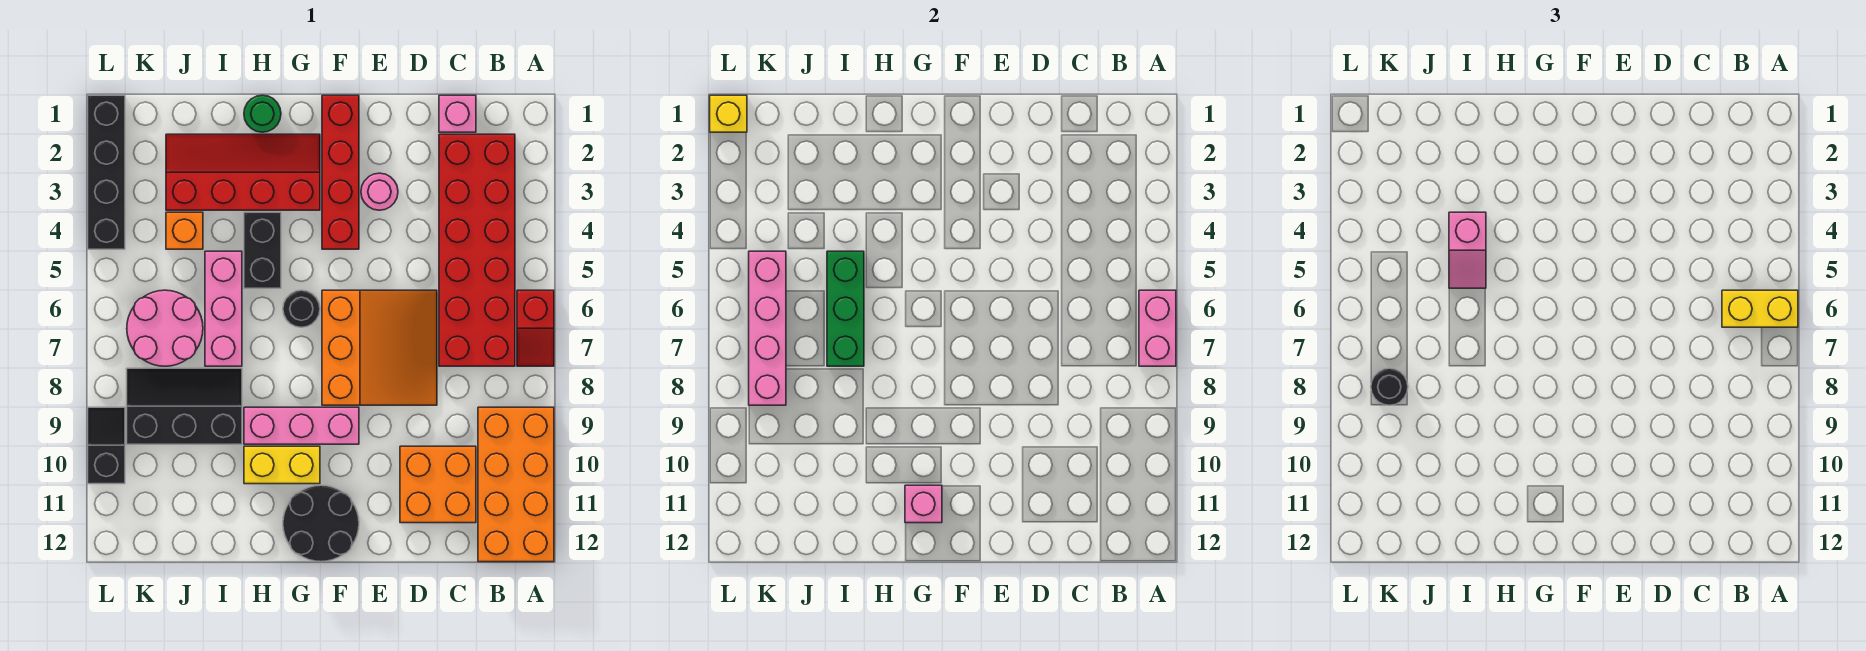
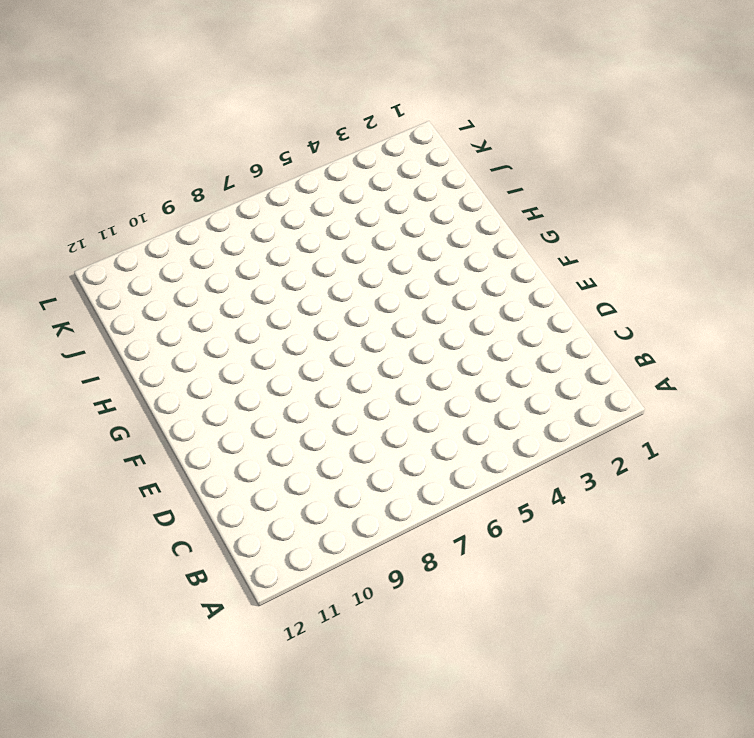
none -> red slope A6:A7 level 1 top 6
none -> orange brick A9:B12 level 1
none -> red brick B2:C7 level 1

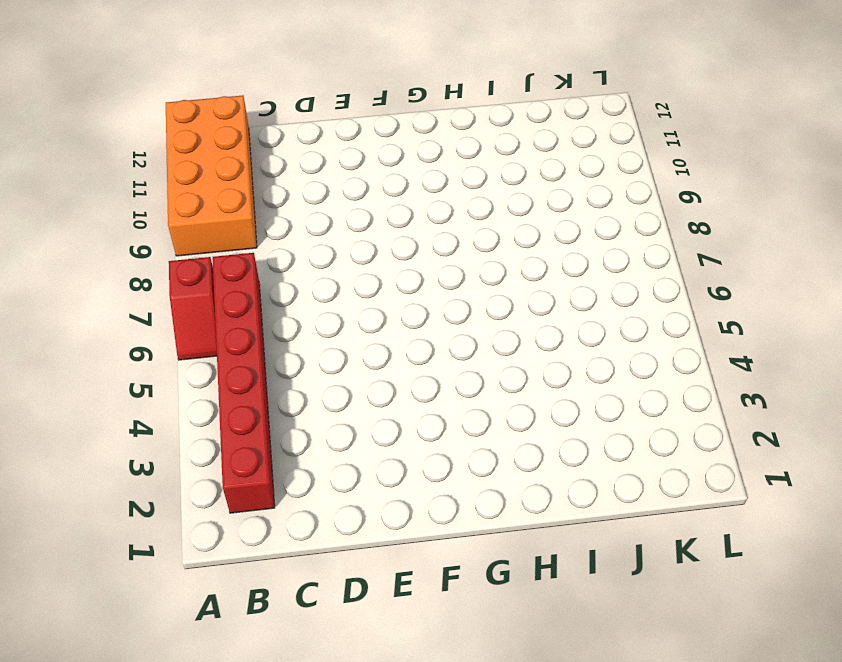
red slope A6:A7 level 1 top 7 -> red slope A6:A7 level 1 top 6
red brick B2:B7 level 1 -> red brick B2:C7 level 1
none -> pink brick C1 level 1
none -> orange brick C10:D11 level 1
none -> orange slope D6:F8 level 1 top F

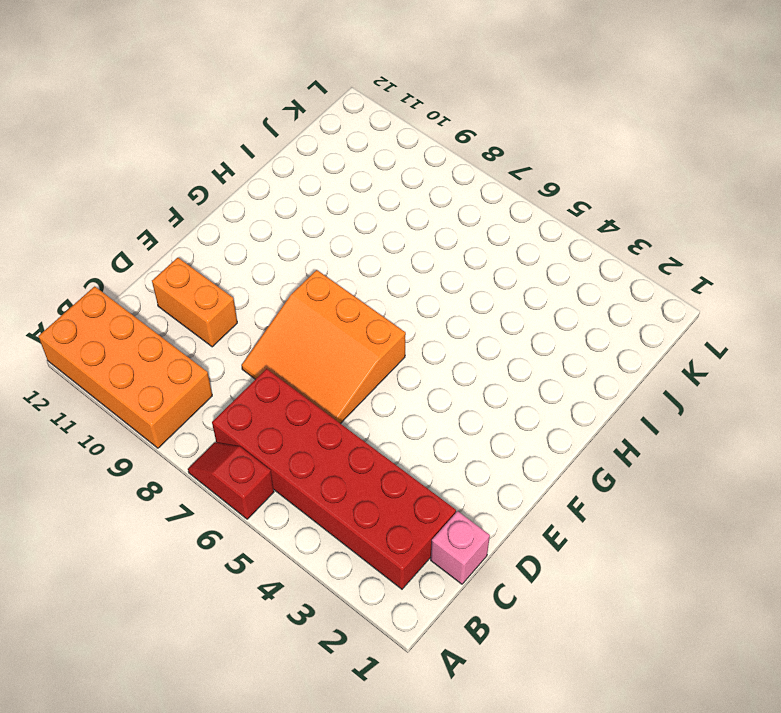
orange brick D10:D11 level 1 -> orange brick C10:D11 level 1
none -> pink round brick E3 level 1
none -> red brick F1:F4 level 1
none -> pink brick F9:H9 level 1

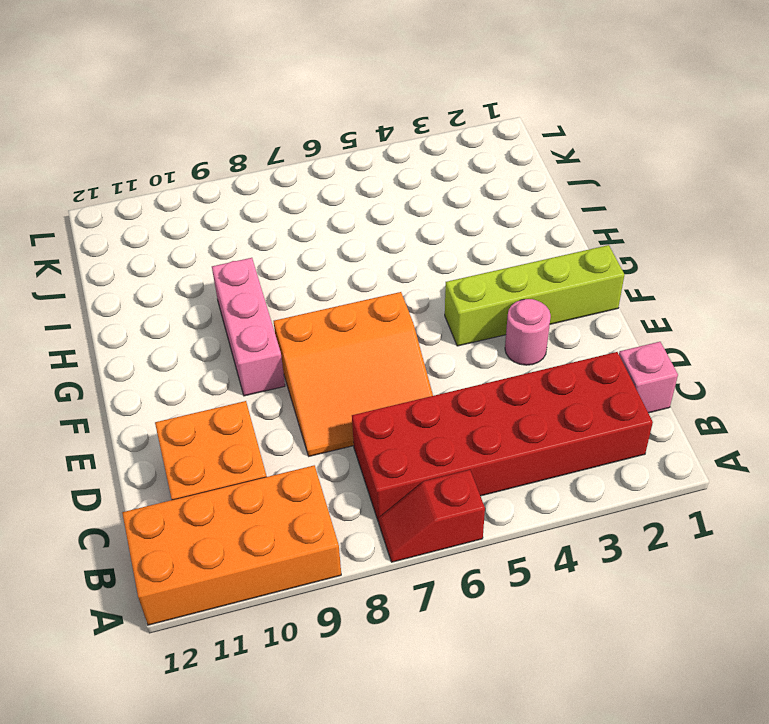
lime brick F1:F4 level 1 -> red brick F1:F4 level 1
none -> black round brick F11:G12 level 1
none -> red slope G2:J3 level 1 top 3
none -> black round brick G6 level 1

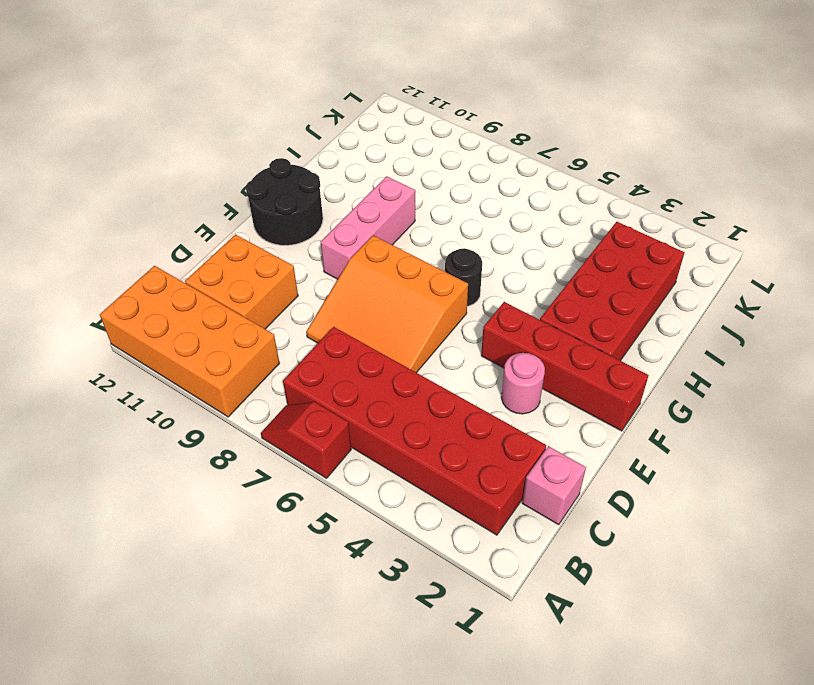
red brick G2:J3 level 1 -> red slope G2:J3 level 1 top 3
none -> yellow brick G10:H10 level 1
none -> green round brick H1 level 1
none -> black brick H4:H5 level 1

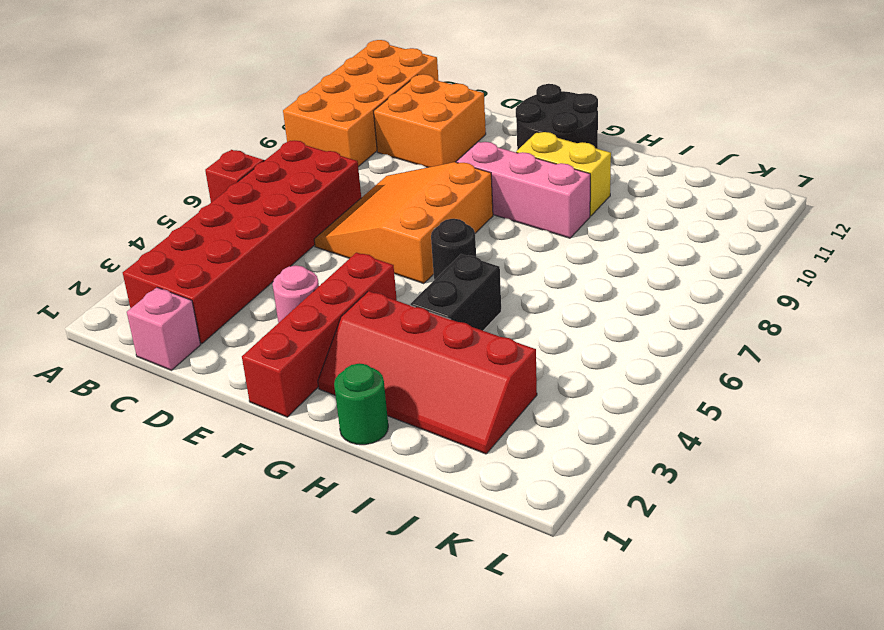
none -> pink brick I5:I7 level 1
none -> black slope I8:K9 level 1 top 9
none -> orange brick J4 level 1

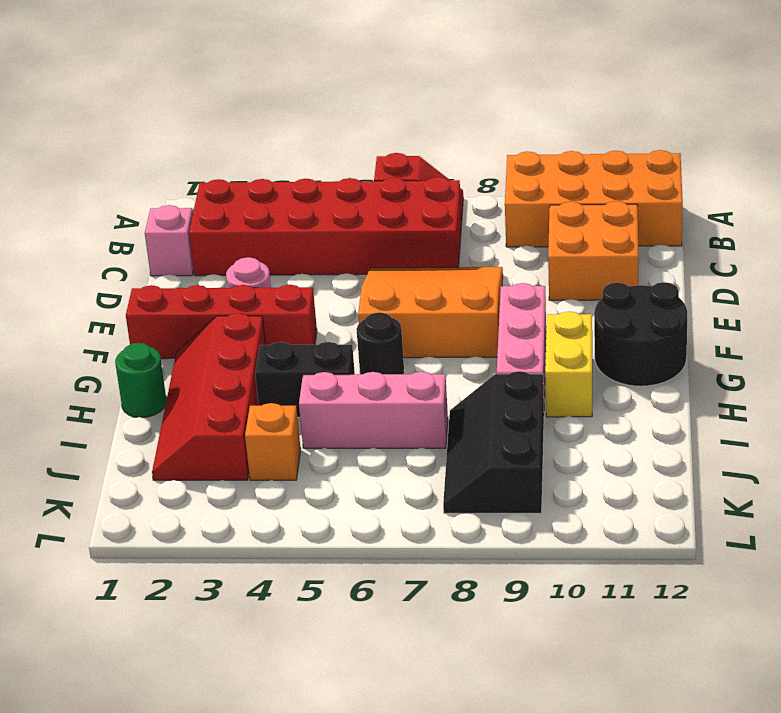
none -> pink round brick J6:K7 level 1
none -> black brick L1:L4 level 1
none -> black slope L9:L10 level 1 top 10

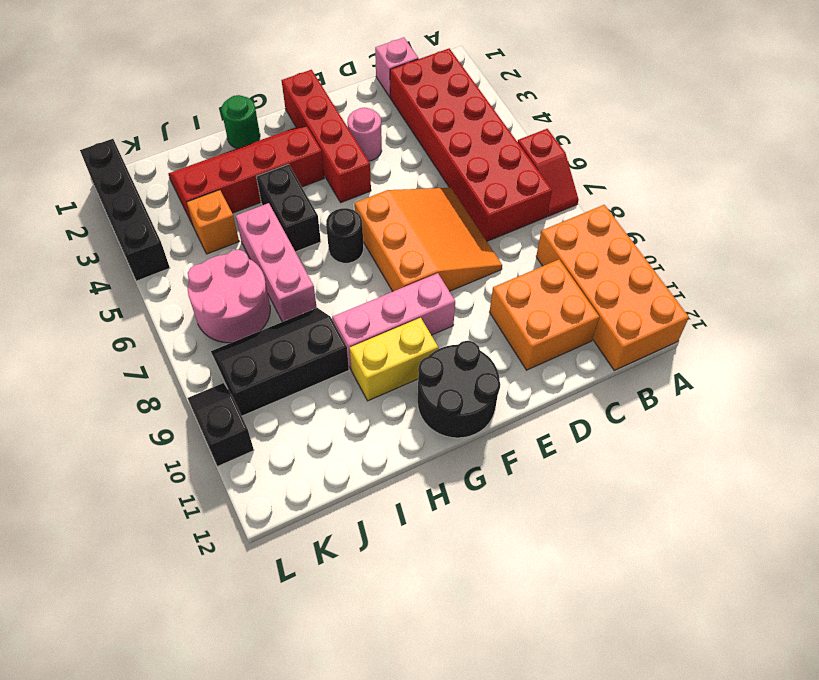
none -> pink brick A6:A7 level 2
none -> pink brick G11 level 2
none -> green brick I5:I7 level 2

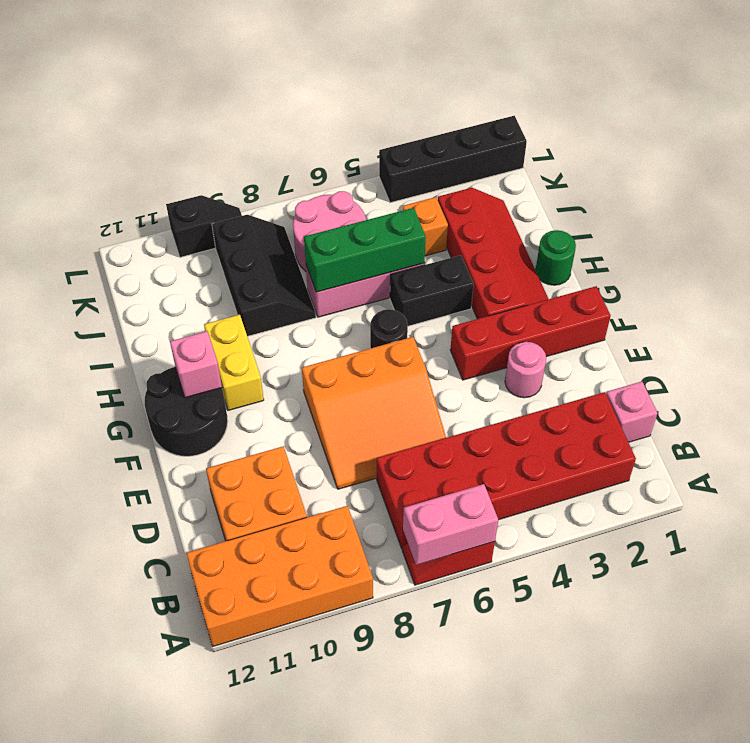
none -> pink brick F9:H9 level 1
none -> pink brick K5:K8 level 2
none -> yellow brick L1 level 2

